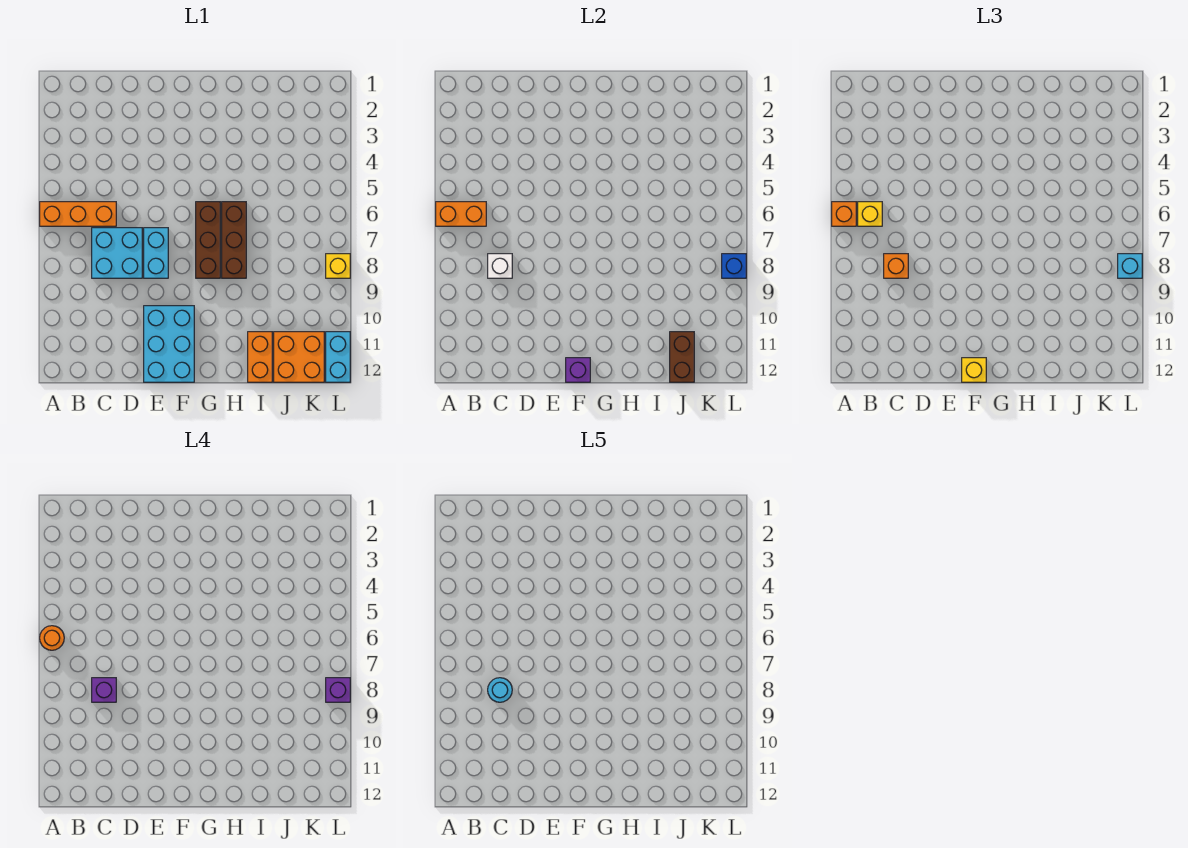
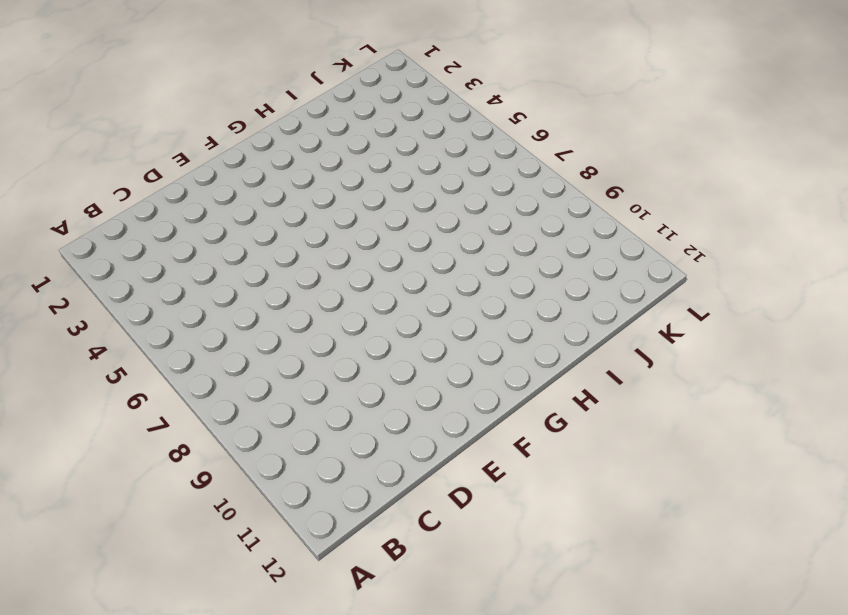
none -> orange brick A6:C6 level 1
none -> cyan brick C7:D8 level 1
none -> cyan brick E7:E8 level 1

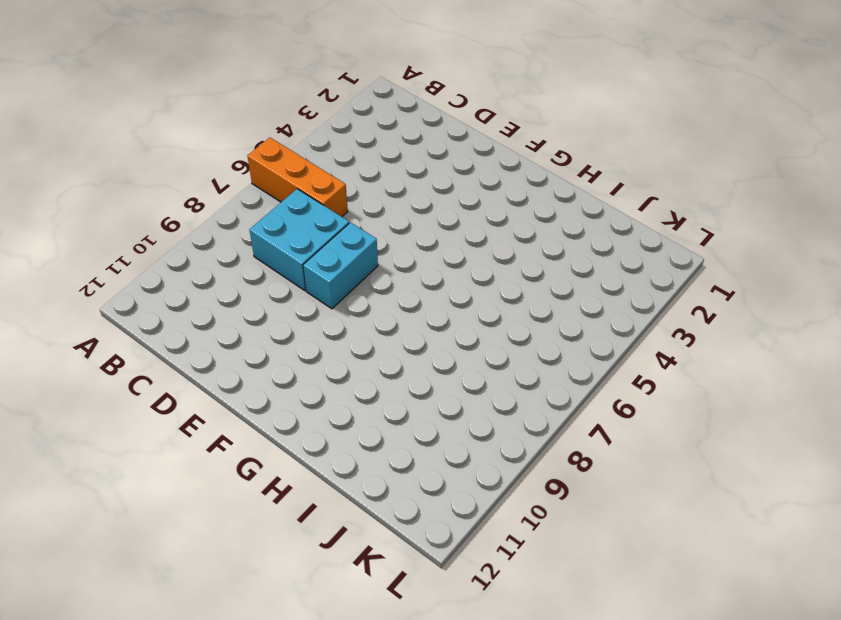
none -> cyan brick E10:F12 level 1
none -> brown brick G6:G8 level 1
none -> brown brick H6:H8 level 1

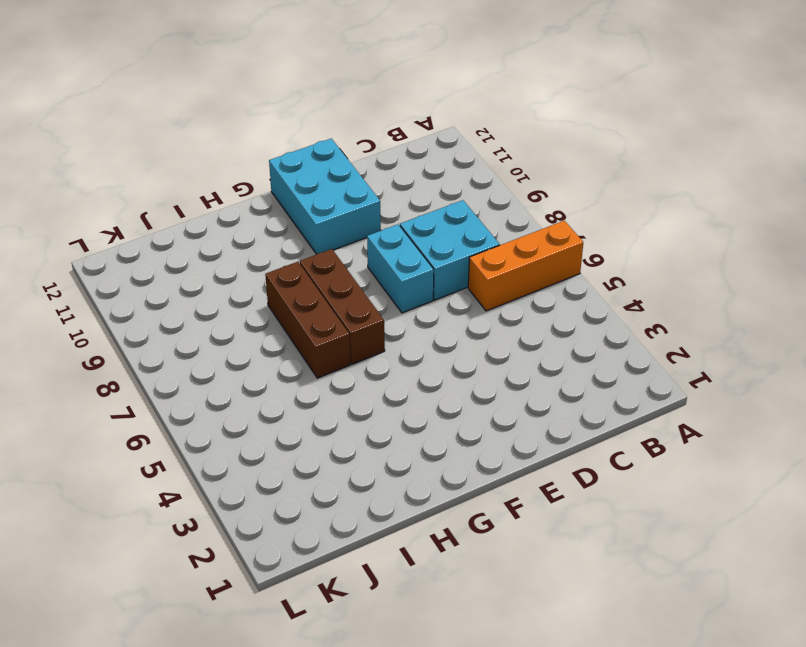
none -> orange brick I11:I12 level 1
none -> orange brick J11:K12 level 1
none -> yellow brick L8 level 1

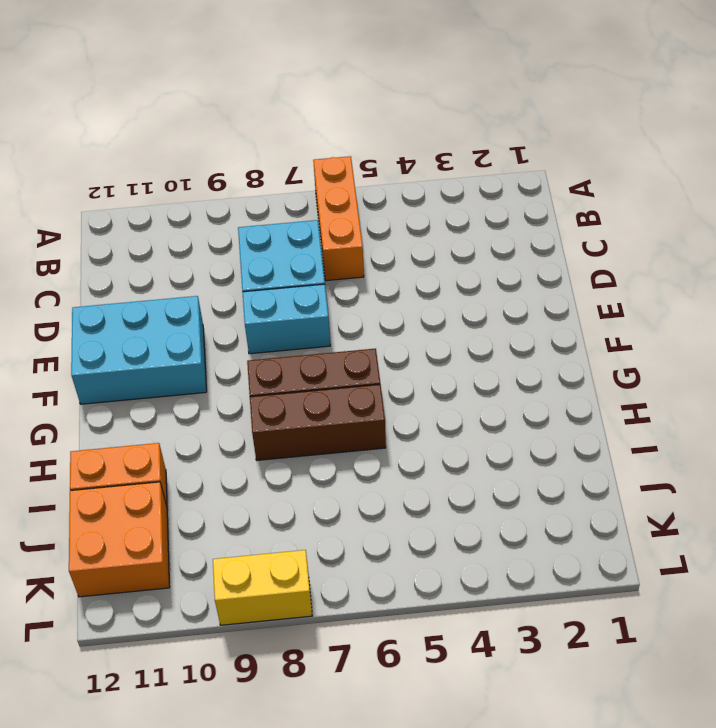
yellow brick L8:L9 level 1 -> yellow brick L8 level 1
none -> cyan brick L11:L12 level 1
none -> orange brick A6:B6 level 2
none -> white brick C8 level 2

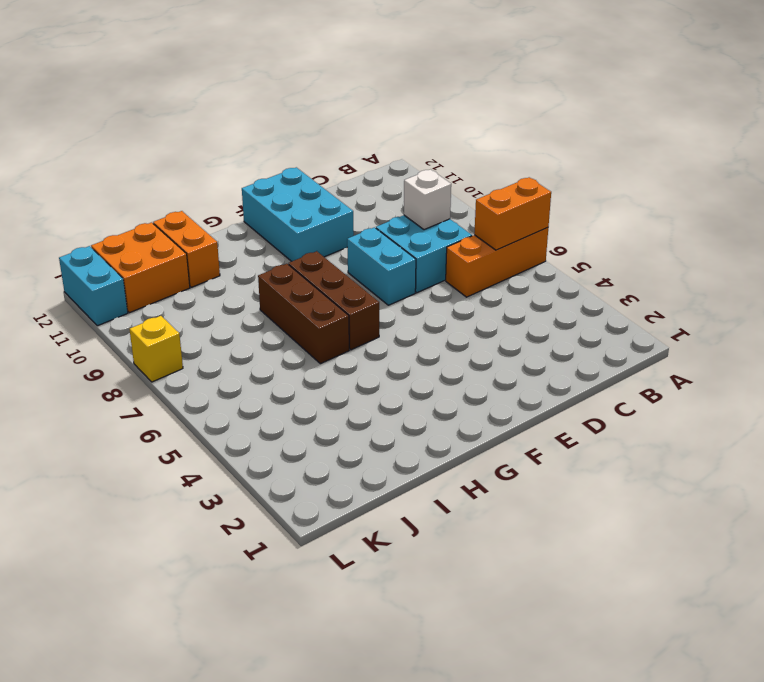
none -> purple brick F12 level 2
none -> brown brick J11:J12 level 2
none -> blue brick L8 level 2

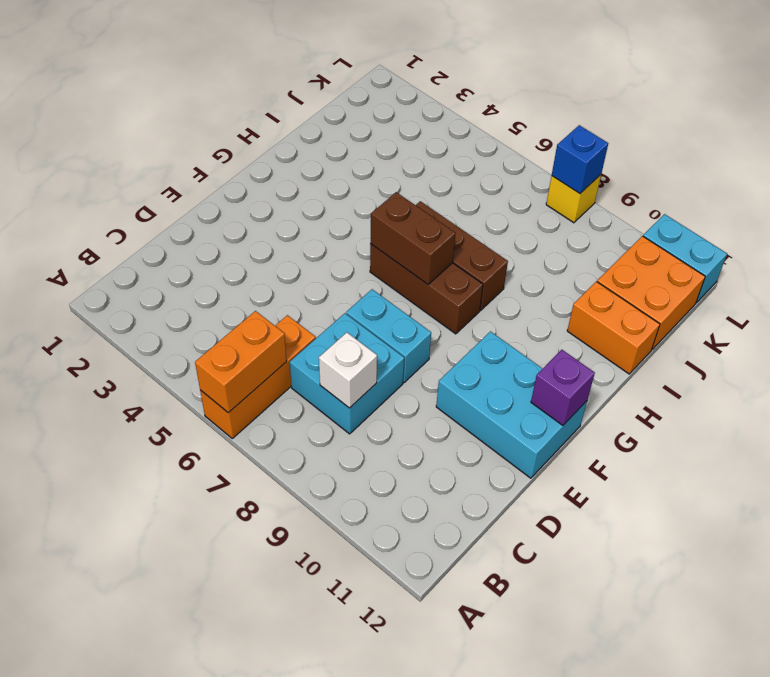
brown brick G6:G7 level 2 -> brown brick J11:J12 level 2
none -> orange brick A6 level 3
none -> yellow brick B6 level 3
none -> orange brick C8 level 3

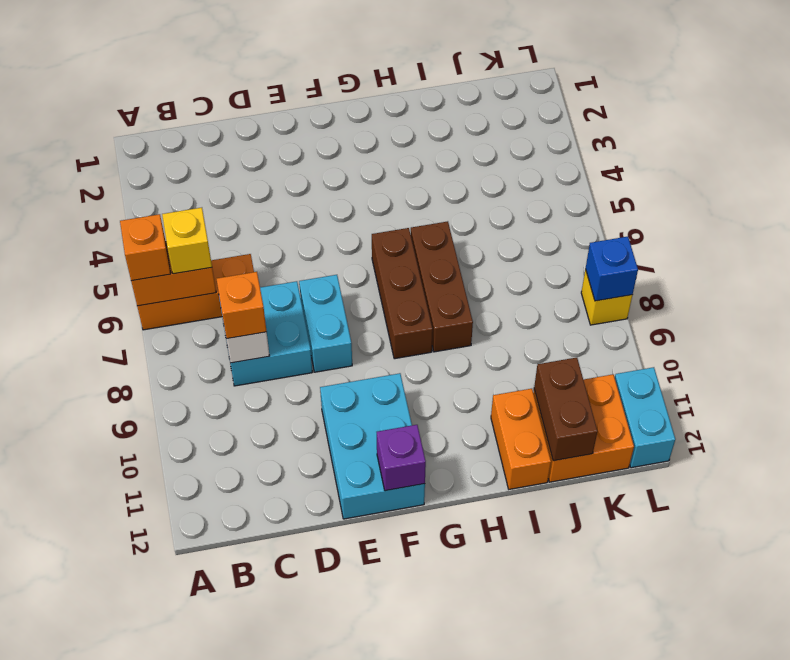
none -> yellow brick F12 level 3
none -> cyan brick L8 level 3
none -> orange round brick A6 level 4

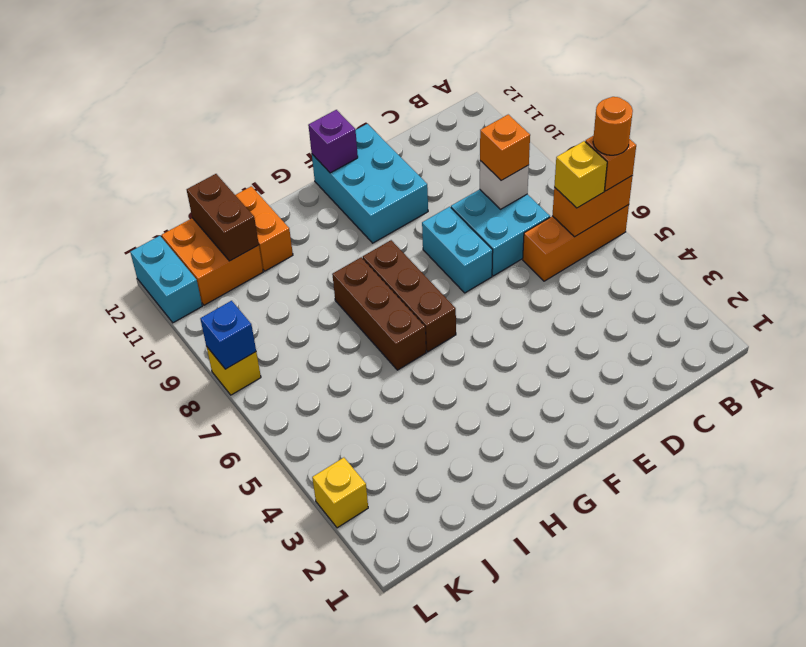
yellow brick L3 level 1 -> yellow brick F12 level 3
none -> cyan brick L8 level 3
none -> purple brick C8 level 4
none -> purple brick L8 level 4

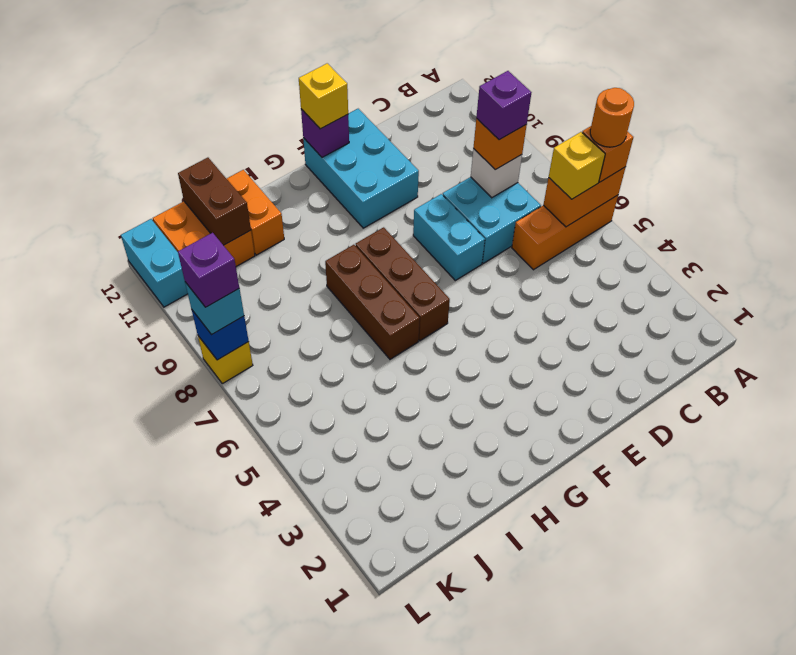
none -> cyan round brick C8 level 5

